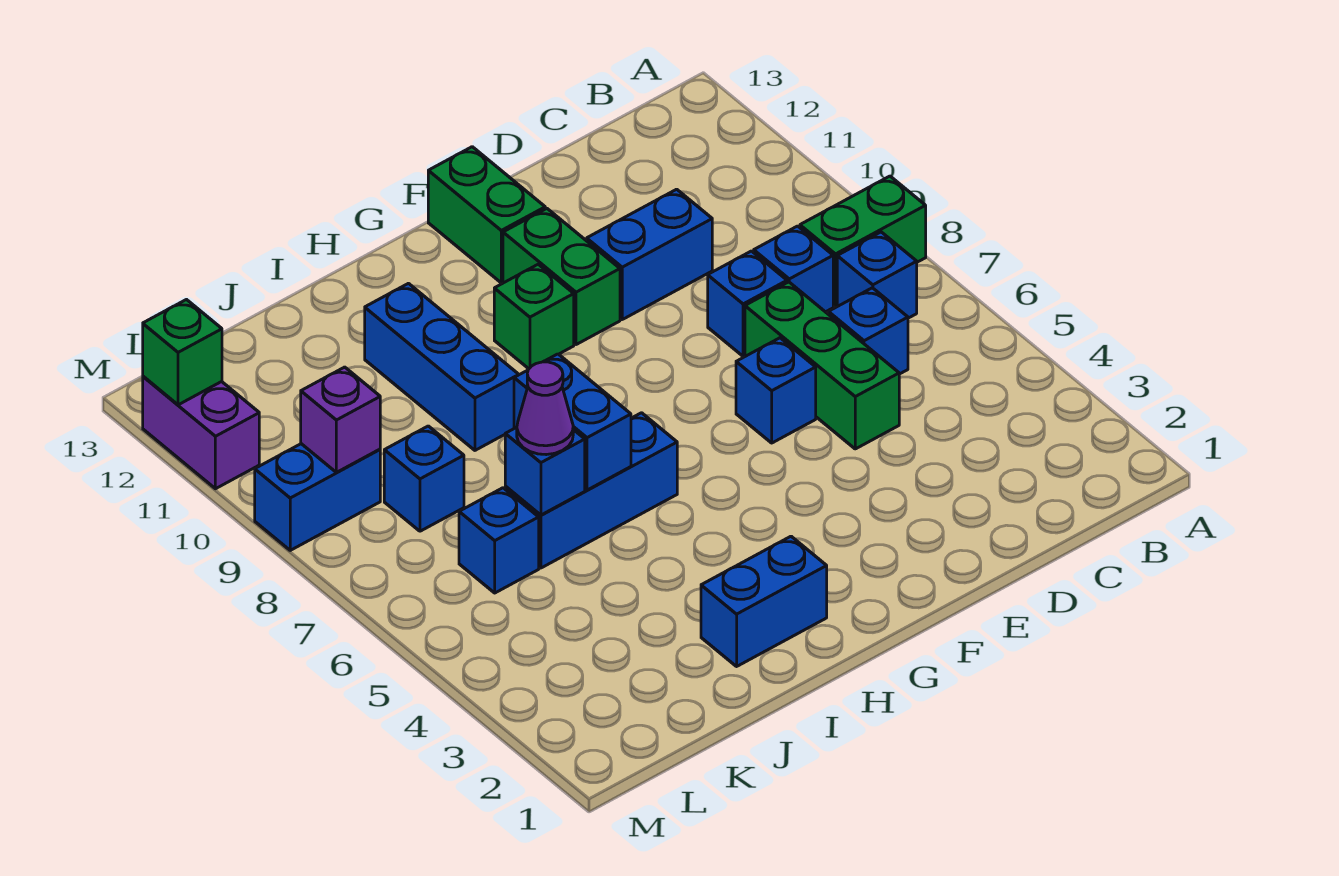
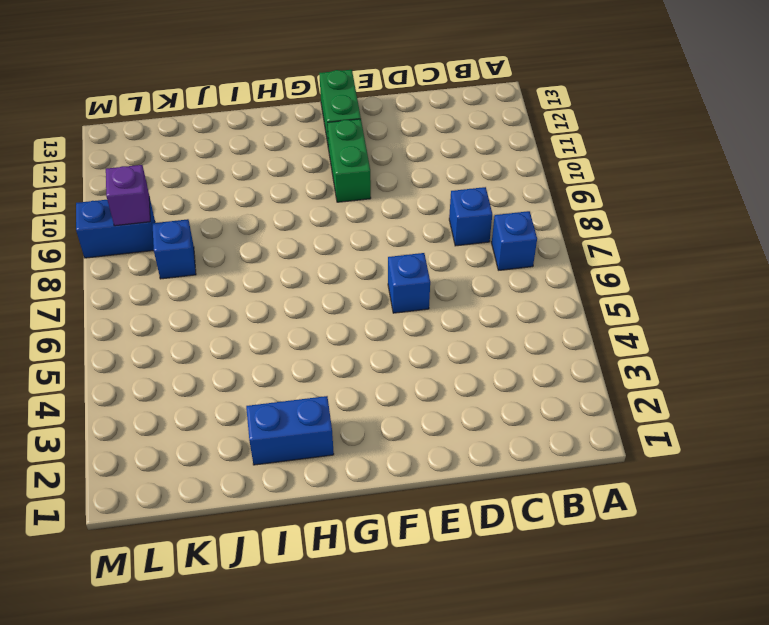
none -> green brick A8:B8 level 1
none -> blue brick C6 level 1
none -> green brick D5:D7 level 1

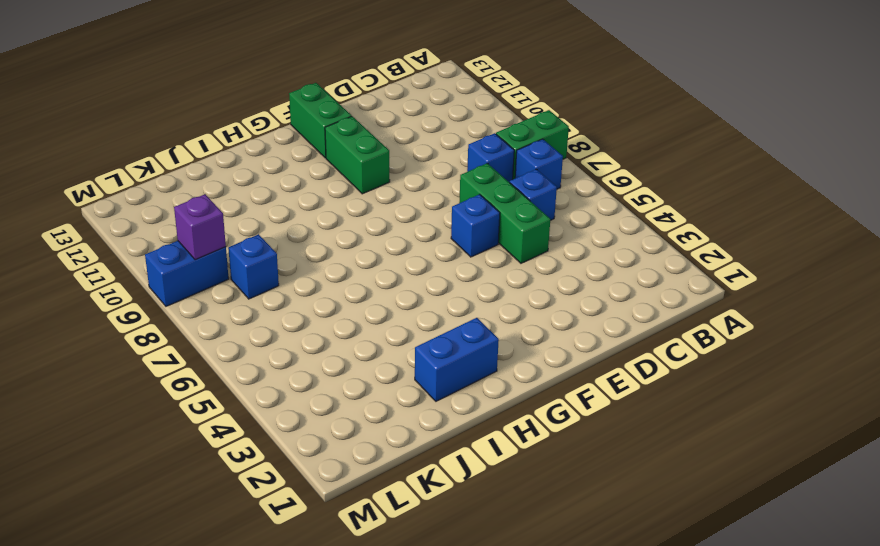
none -> blue brick D8 level 1
none -> blue brick D10:E10 level 1
none -> green brick G10 level 1

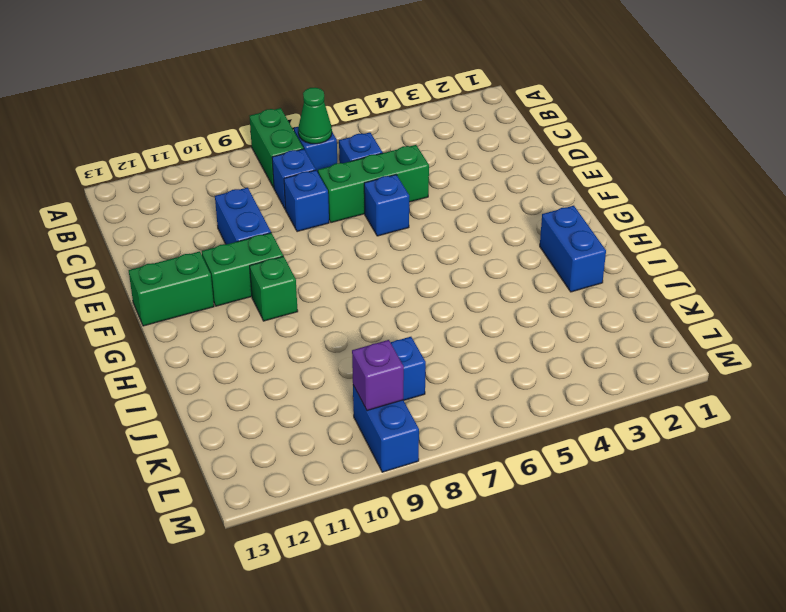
green cone B7 level 2 -> none
none -> blue brick H6:J6 level 1
none -> blue brick I9:I11 level 1
none -> blue brick K6 level 1

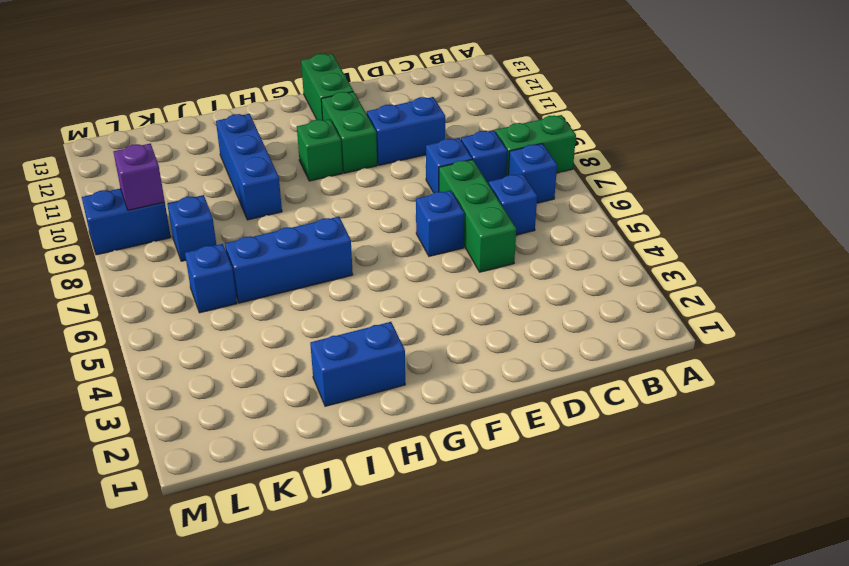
none -> purple brick M11:M12 level 1
none -> blue brick I6:I7 level 2
none -> blue brick J6 level 2

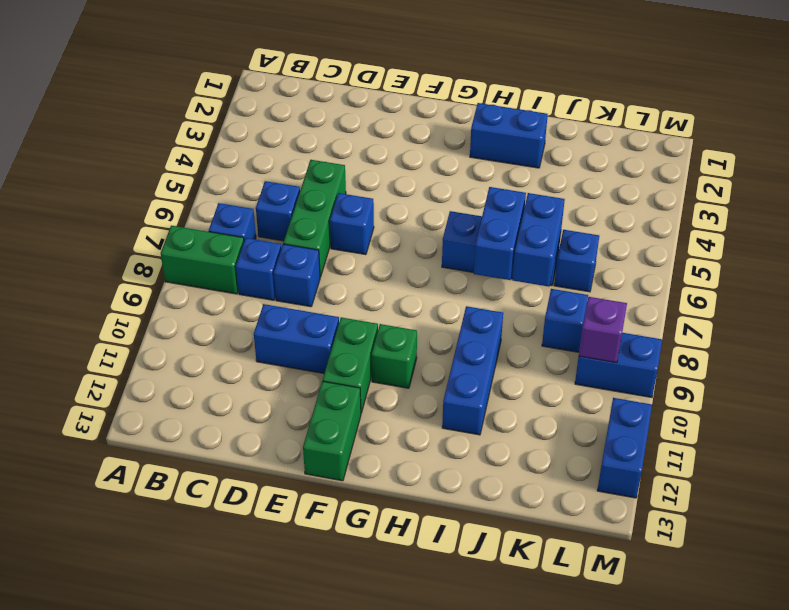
blue brick J6:J7 level 2 -> blue brick J6 level 2
blue brick M11:M12 level 1 -> purple brick M11:M12 level 1
none -> green brick M12 level 2
none -> purple cone J6 level 3

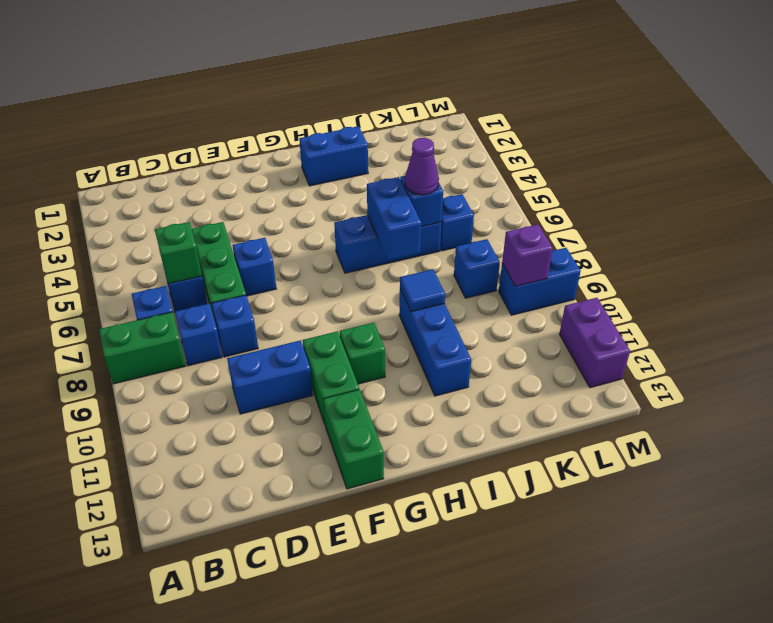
green brick C6 level 2 -> green brick M12 level 2
blue tile I9 level 2 -> none

